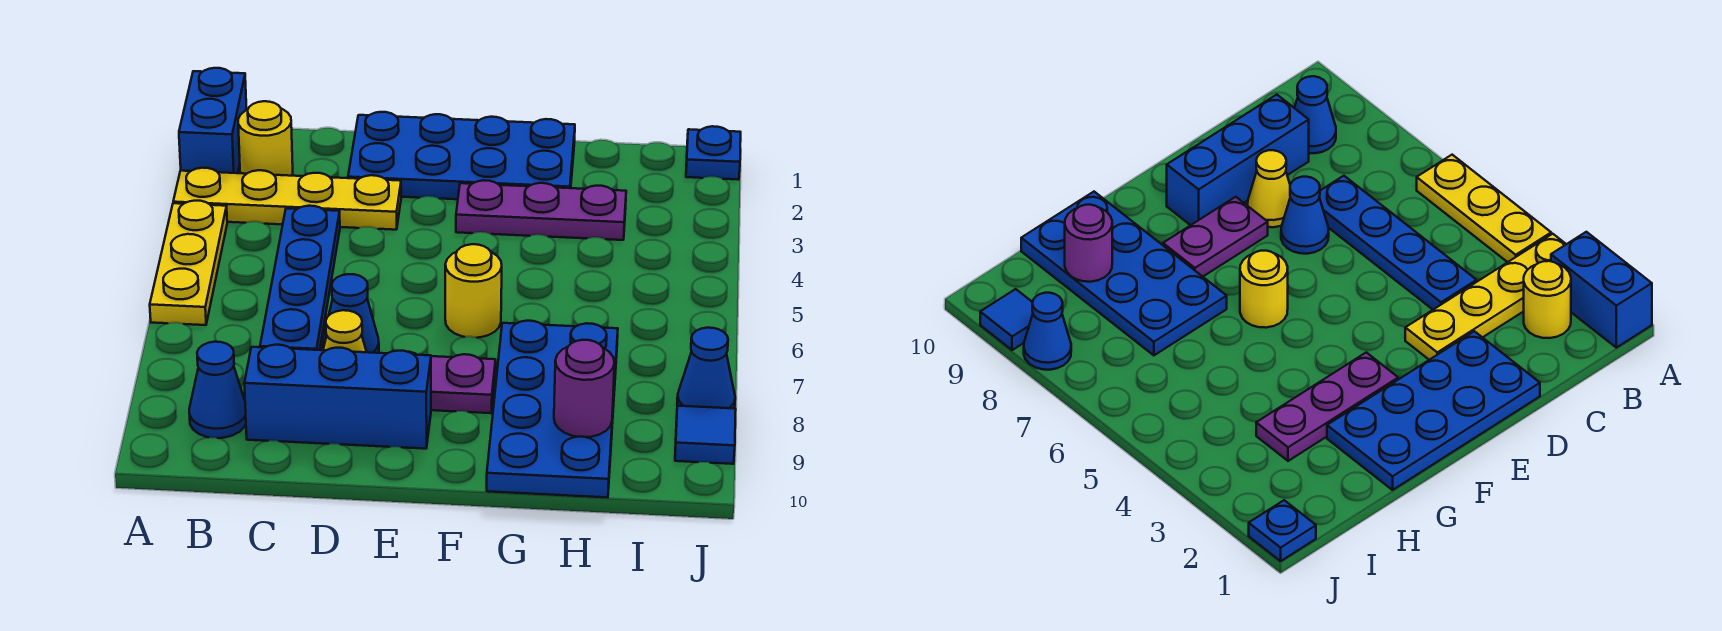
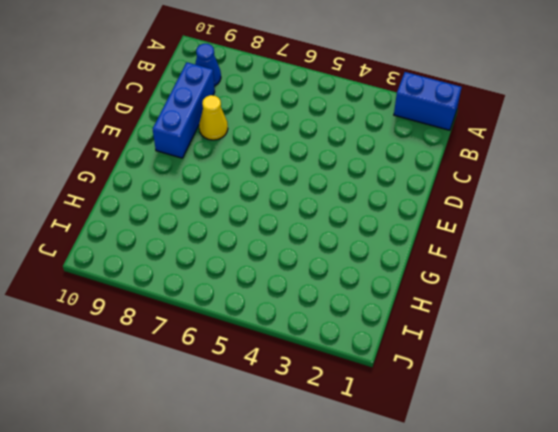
none -> yellow plate A3:D3 level 1
none -> yellow plate A4:A6 level 1
none -> yellow round brick B2 level 1

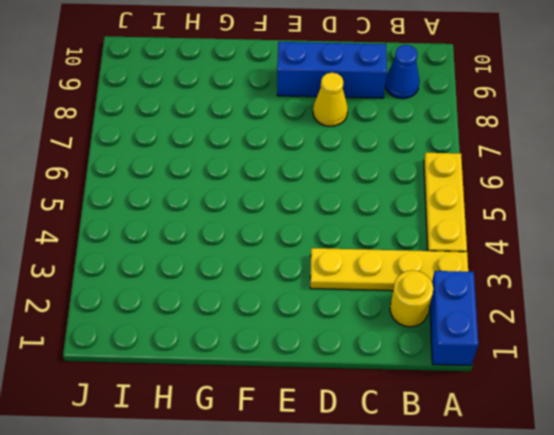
none -> blue plate C4:C7 level 1
none -> blue plate D1:G2 level 1
none -> blue cone D7 level 1

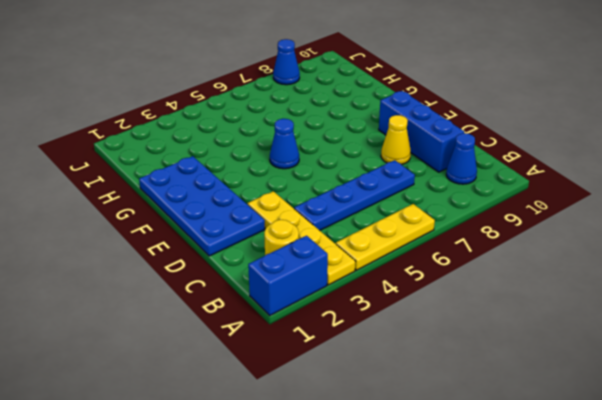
blue cone F5 level 1 -> blue cone D7 level 1
none -> purple plate E8:F8 level 1
none -> purple plate F3:H3 level 1
none -> yellow round brick F6 level 1

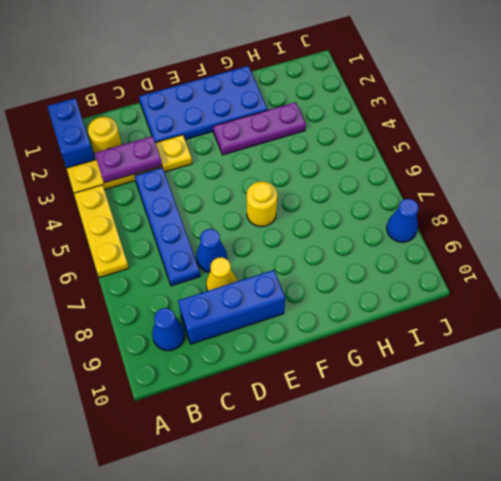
purple plate B3:C3 level 2 -> purple plate E8:F8 level 1
none -> blue plate G7:H10 level 1
none -> blue plate J1 level 1
none -> blue tile J9 level 1

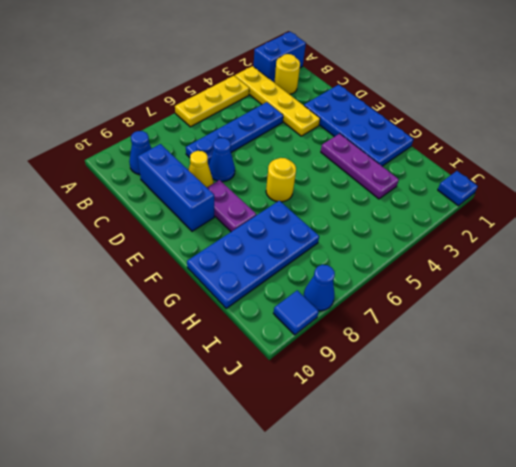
none -> purple round brick H9 level 2

